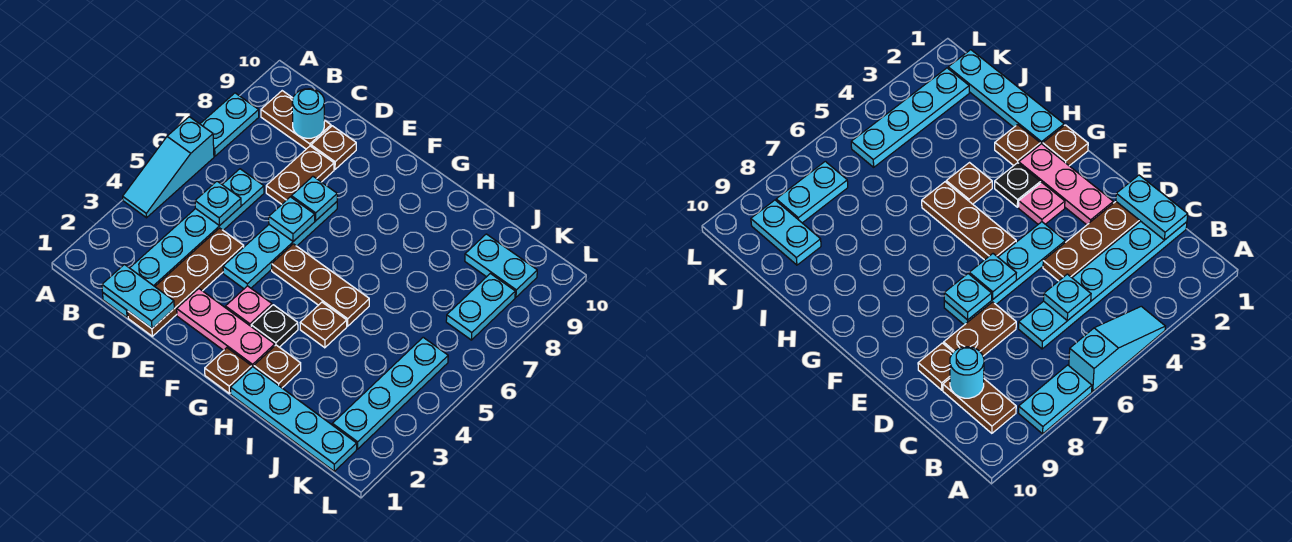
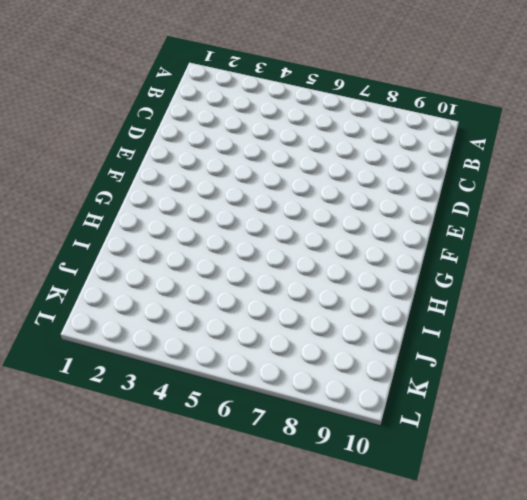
none -> cyan slope A4:A6 level 1 top 6
none -> cyan plate A7:A8 level 1
none -> brown plate B9:C9 level 1

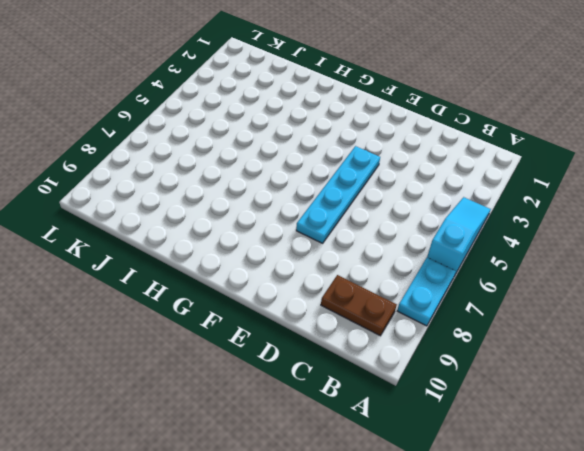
none -> cyan plate C1:C6 level 1
none -> brown plate D1:D4 level 1
none -> brown plate D7:D8 level 1

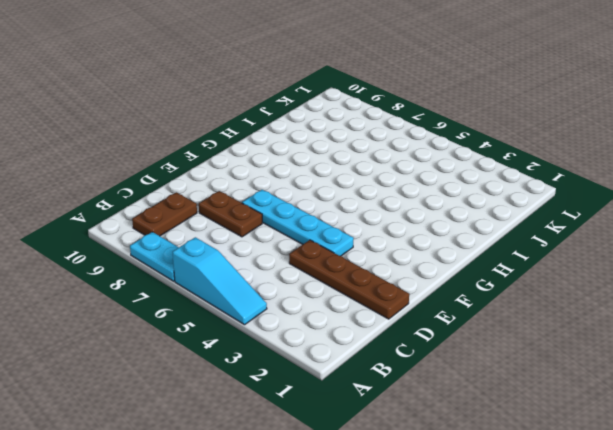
none -> cyan plate C1:C6 level 1
none -> brown plate D9 level 1
none -> pink plate E2:G2 level 1

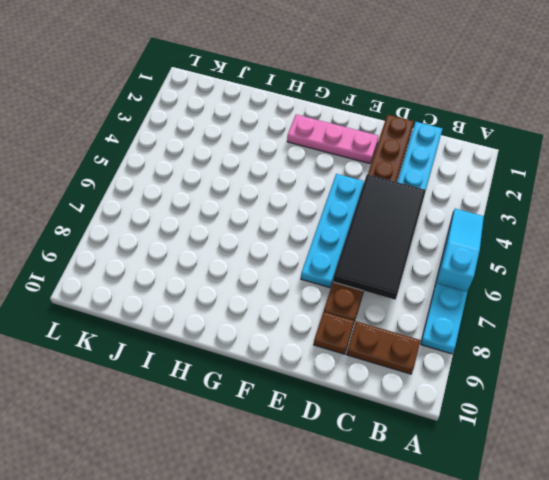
black tile C4:D7 level 2 -> cyan plate C5 level 2
none -> pink plate F3 level 1
none -> brown plate F5:H5 level 1
none -> brown plate G1 level 1

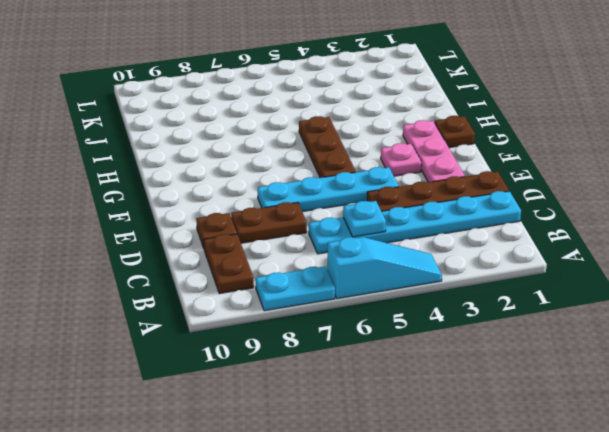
none -> black plate G3 level 1
none -> cyan plate H1:K1 level 1
none -> brown plate H2 level 1

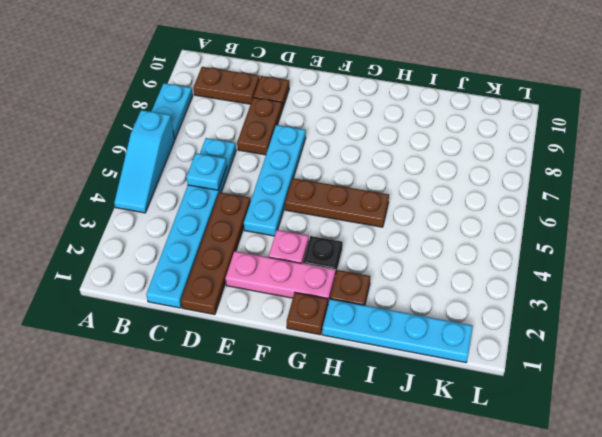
none -> brown plate H4 level 1
none -> cyan plate J9:K9 level 1
none -> cyan plate K2:K5 level 1

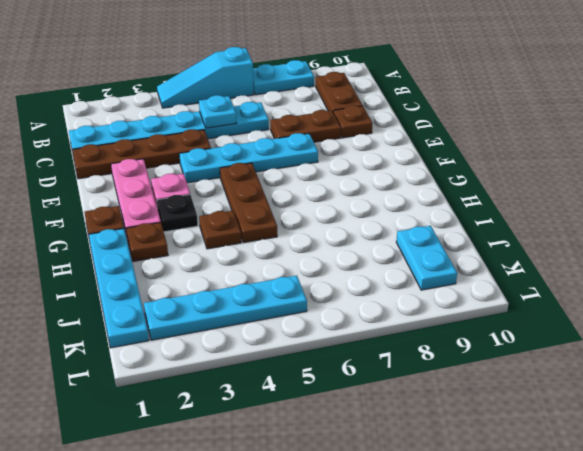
none -> cyan plate K7:K8 level 1
none -> cyan plate C1:D1 level 2
none -> cyan round brick C9 level 2

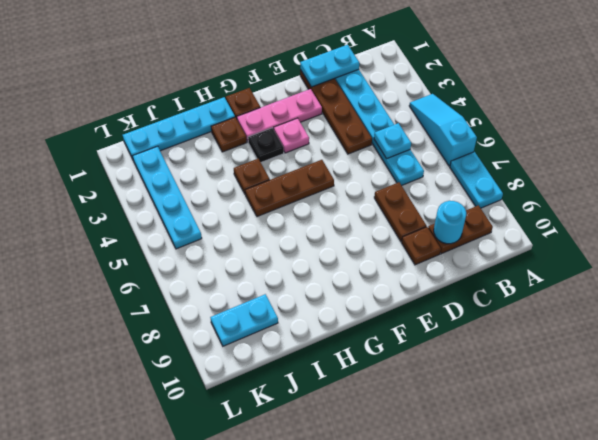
none -> cyan plate E4:E7 level 1
none -> cyan plate K7:K8 level 1
none -> cyan plate E6 level 2

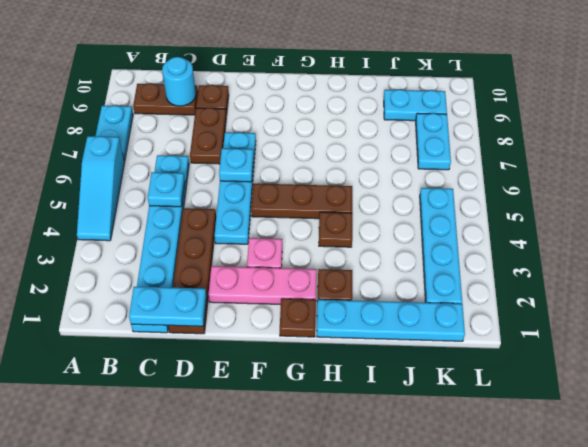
none -> black plate G3 level 1
none -> cyan plate E7 level 2

